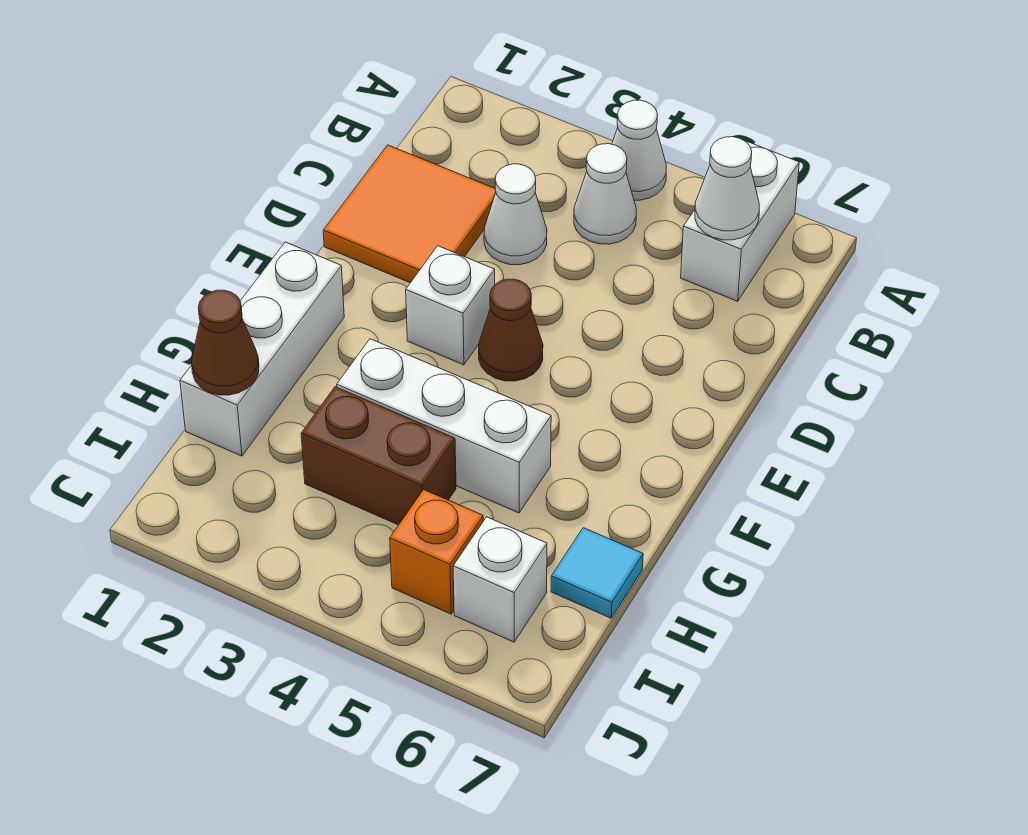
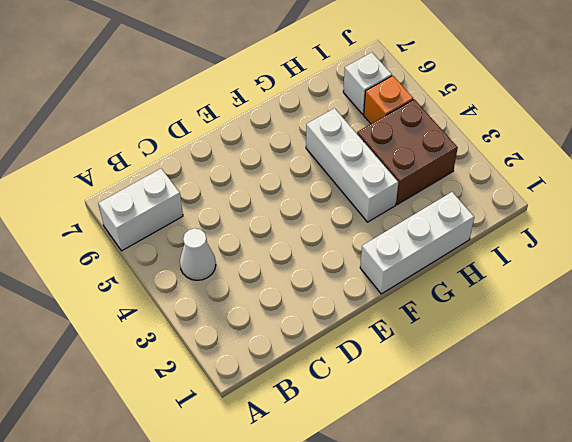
brown brick H3:I4 level 1 -> brown brick H3:H4 level 1
none -> white cone A4 level 1
none -> orange tile C1:D2 level 1
none -> white cone C3 level 1

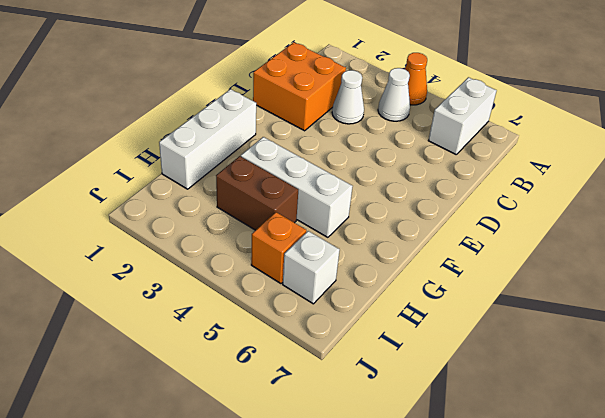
orange cone A4 level 1 -> white cone A4 level 1
orange brick C1:D2 level 1 -> orange tile C1:D2 level 1
none -> white brick E3 level 1
none -> brown cone E4 level 1
none -> cyan tile H7 level 1

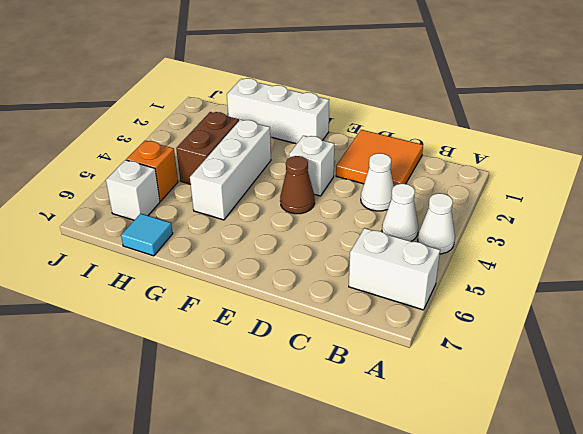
none -> white cone B6 level 2
none -> brown cone H1 level 2

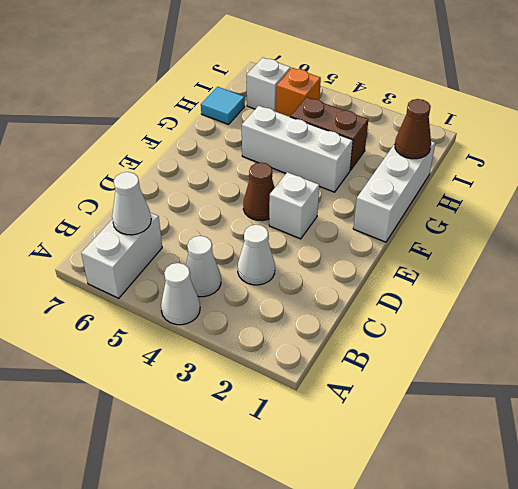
none -> orange tile C1:D2 level 1

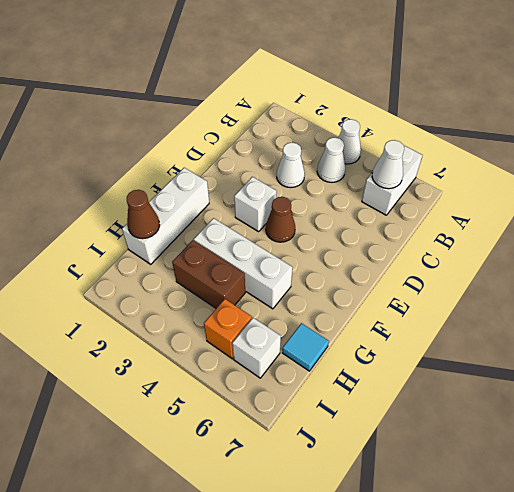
none -> orange tile C1:D2 level 1

